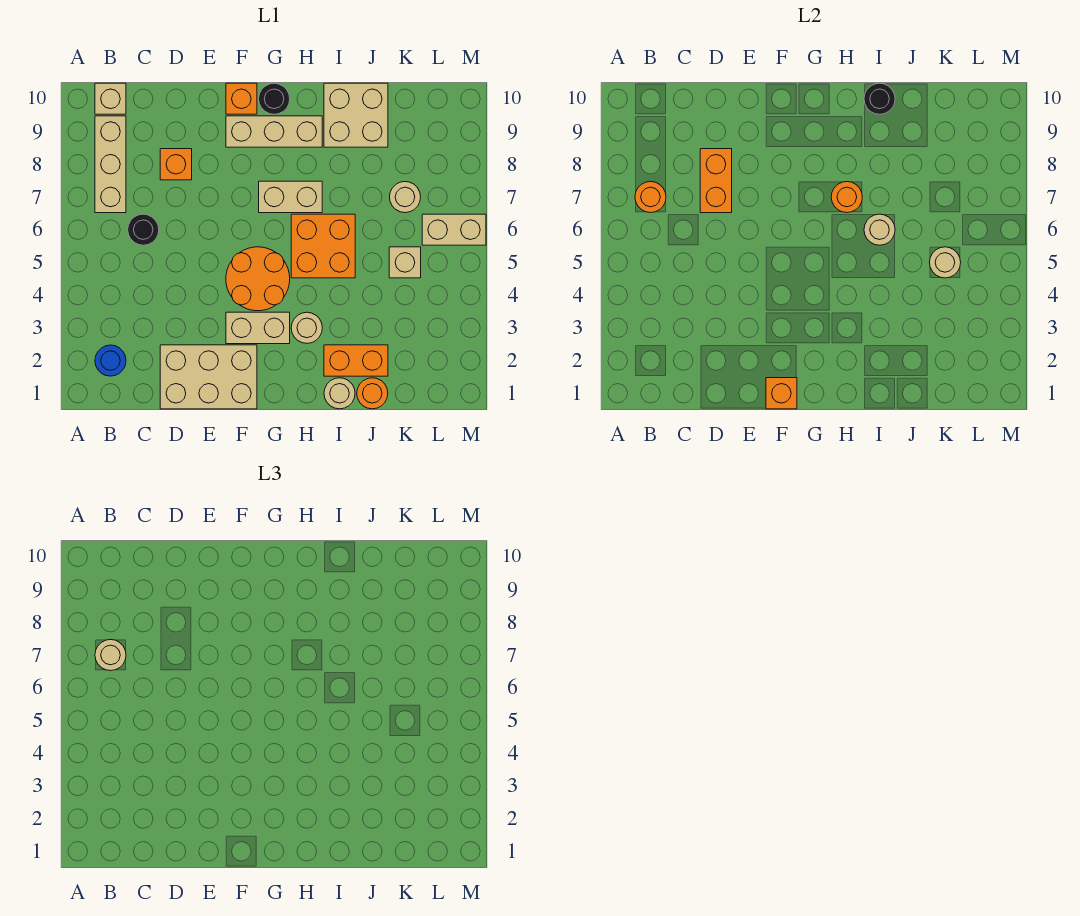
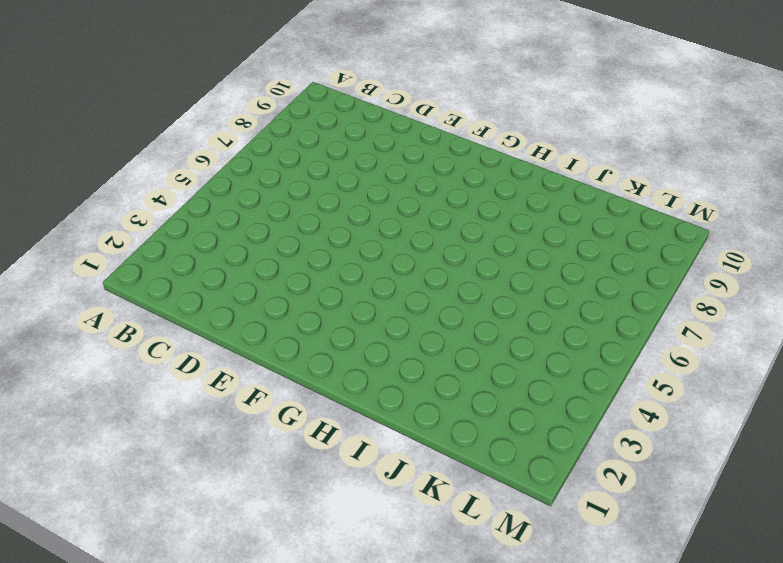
none -> blue round brick B2 level 1
none -> tan brick B7:B9 level 1
none -> tan brick B10 level 1

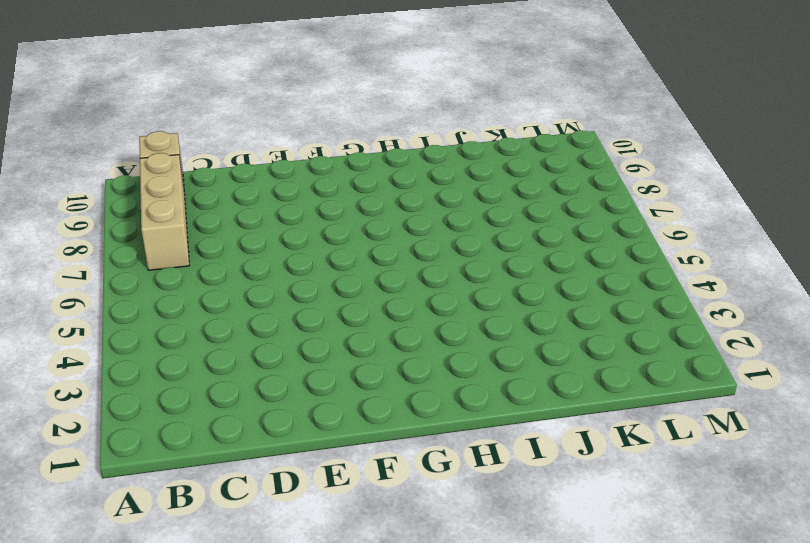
none -> blue round brick B2 level 1
none -> black round brick C6 level 1
none -> tan brick D1:F2 level 1

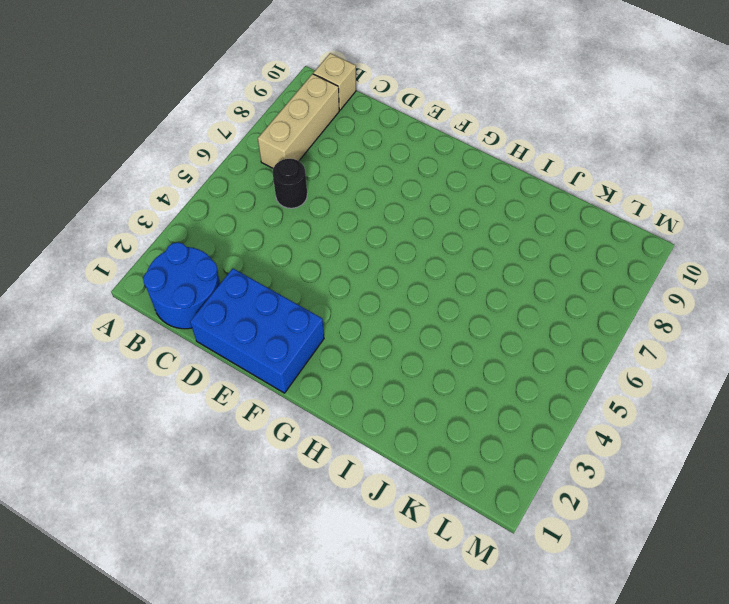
blue round brick B1:C2 level 1 -> blue round brick B2 level 1
blue brick D1:F2 level 1 -> tan brick D1:F2 level 1
none -> orange brick D8 level 1
none -> tan brick F3:G3 level 1
none -> orange round brick F4:G5 level 1

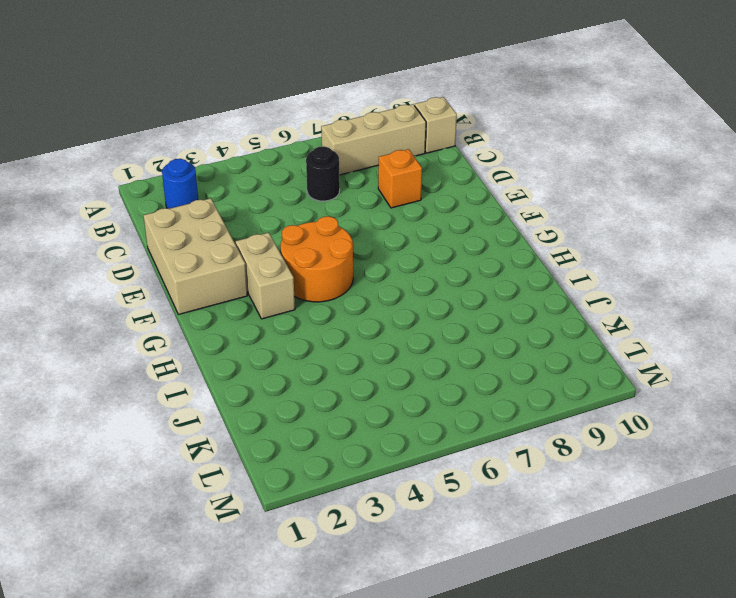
none -> tan brick F9:H9 level 1
none -> orange brick F10 level 1
none -> tan brick G7:H7 level 1

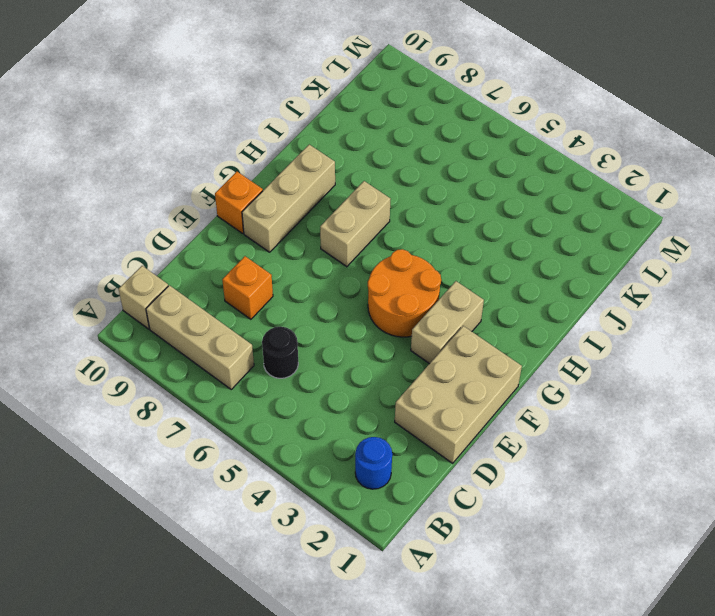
none -> black round brick G10 level 1
none -> tan round brick H3 level 1
none -> orange brick H5:I6 level 1

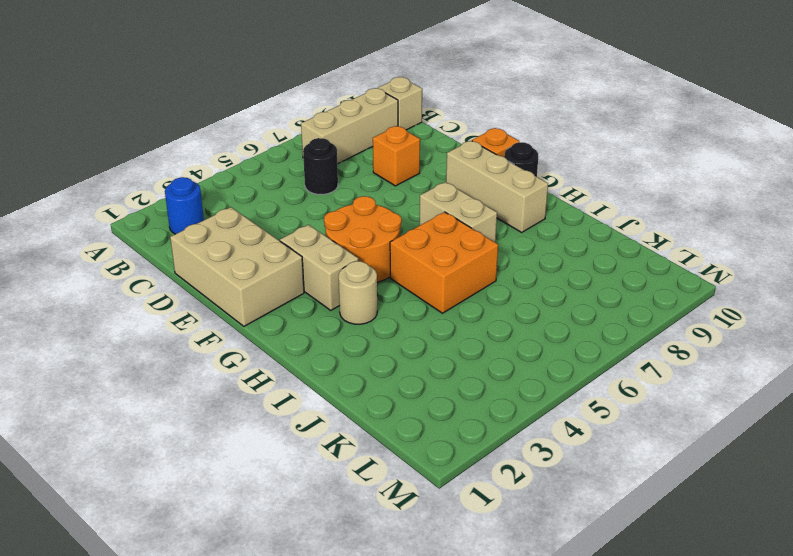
none -> tan round brick I1 level 1
none -> orange brick I2:J2 level 1
none -> tan brick I9:J10 level 1

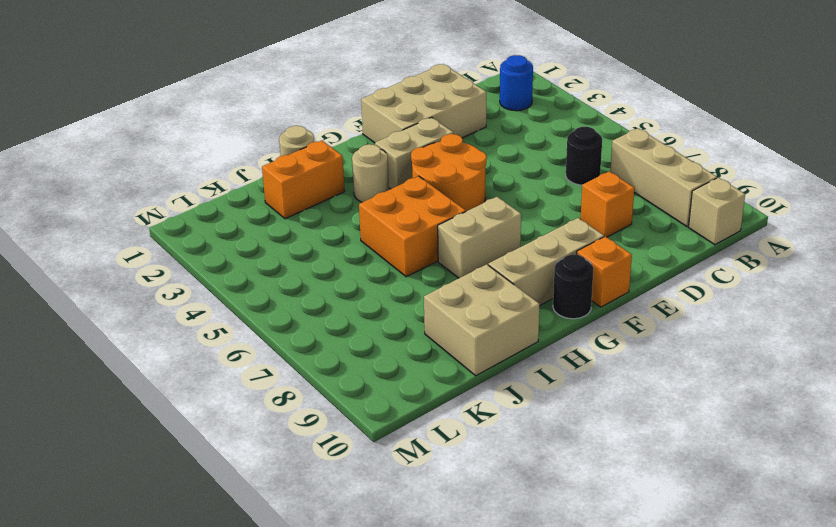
none -> orange round brick J1 level 1
none -> tan brick K5 level 1
none -> tan round brick K7 level 1

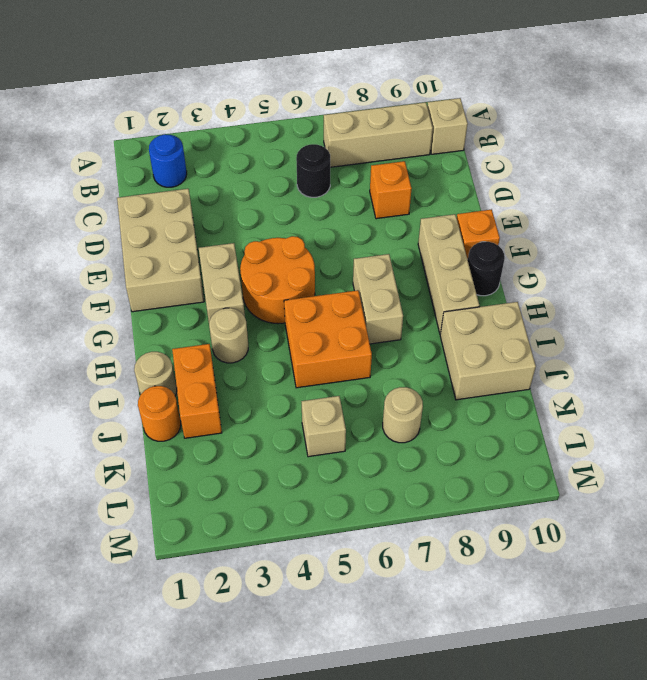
none -> tan brick L6:M6 level 1
none -> orange round brick B7 level 2
none -> orange brick D7:D8 level 2

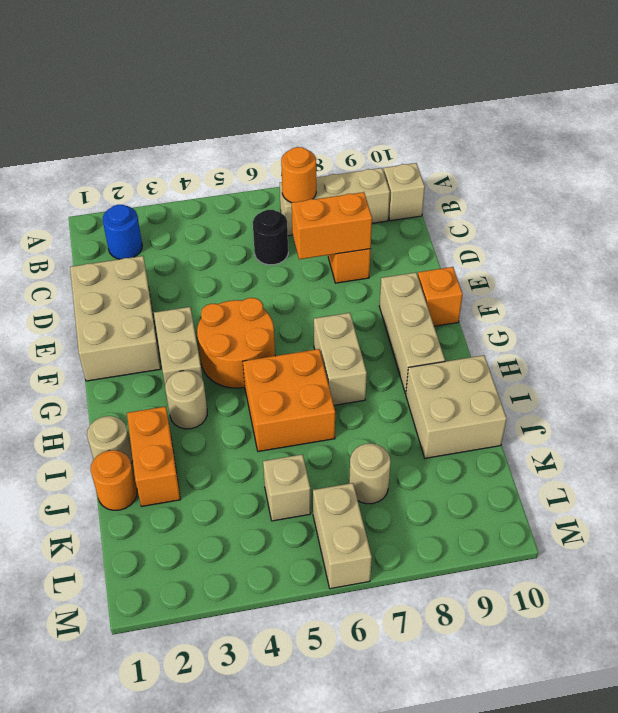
none -> black round brick G10 level 1
none -> orange brick F1 level 2
none -> orange round brick H7 level 2

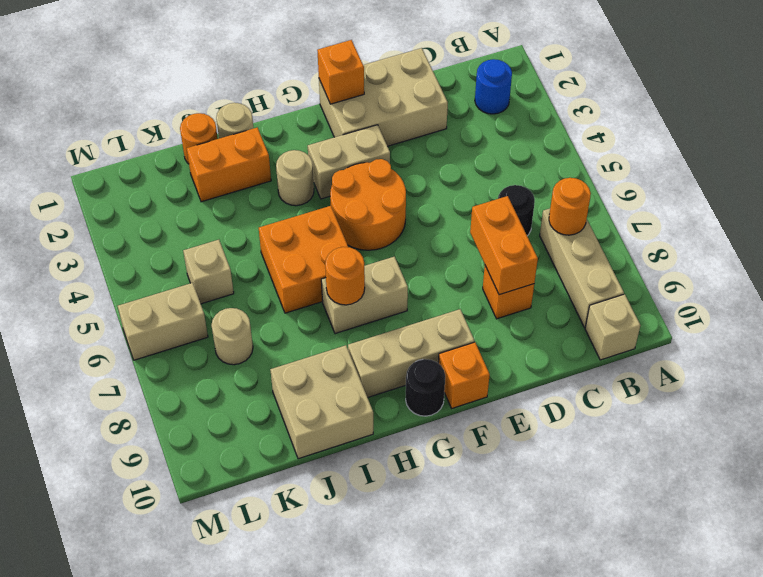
none -> tan round brick I6 level 2
none -> black round brick I10 level 2
none -> tan round brick K5 level 2

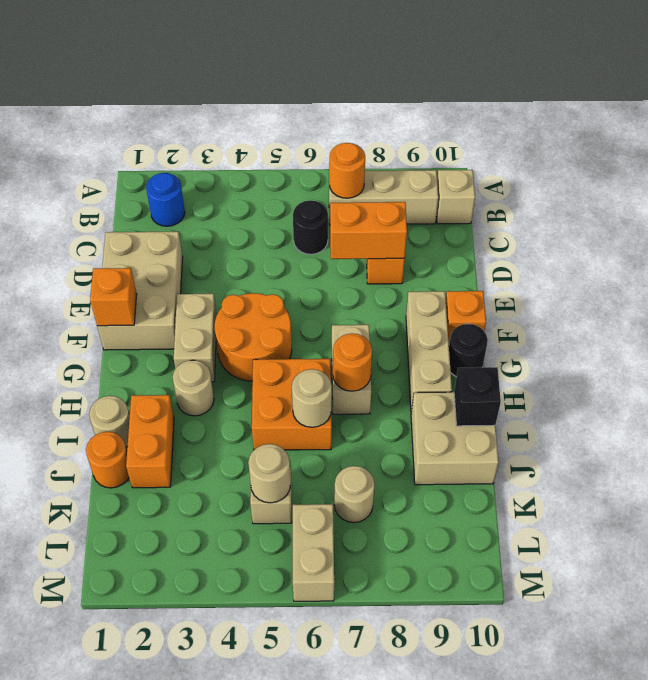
black brick I10 level 2 -> black round brick I10 level 2
none -> tan round brick B7 level 3

